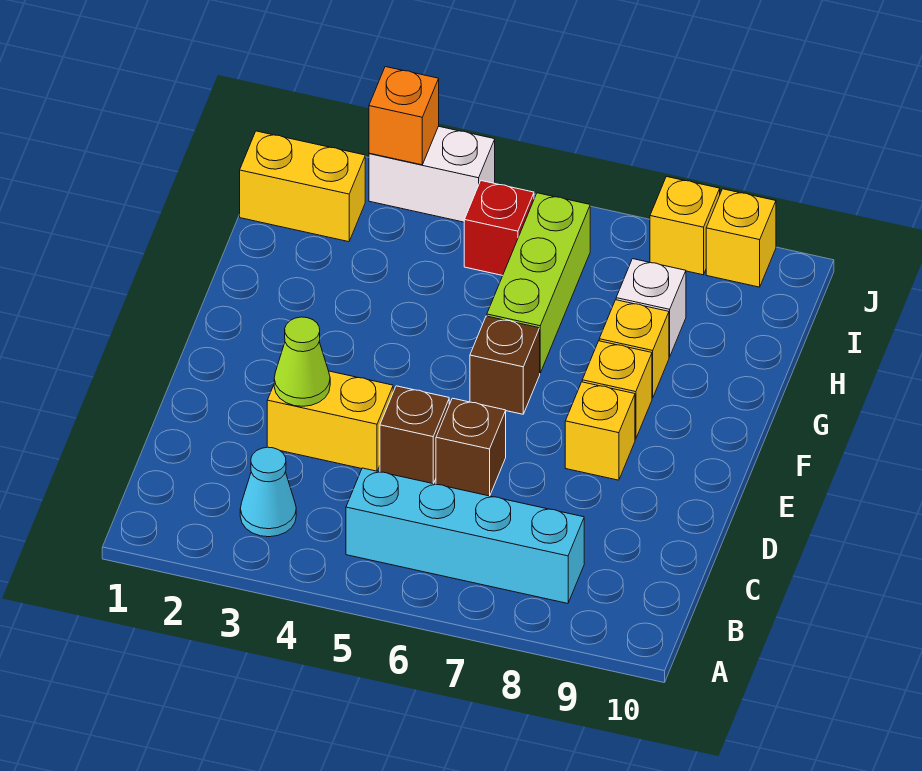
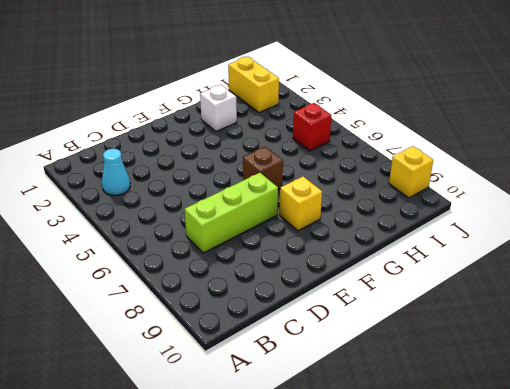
lime brick C7:E7 level 1 -> lime brick G6:I6 level 1
white brick G2 level 1 -> white brick H8 level 1
none -> cyan brick B5:B8 level 1
none -> yellow brick D3:D4 level 1
none -> brown brick D5 level 1

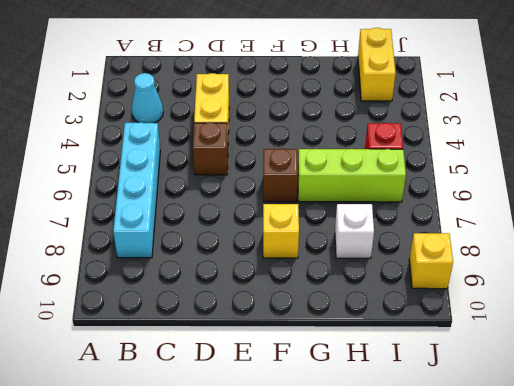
none -> brown brick D6 level 1
none -> yellow brick E8 level 1
none -> yellow brick G8 level 1

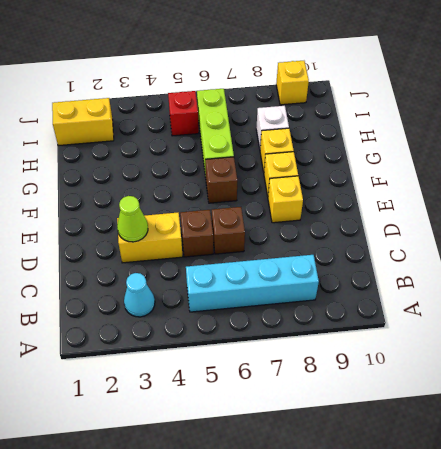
none -> white brick J3:J4 level 1
none -> yellow brick J8 level 1
none -> orange brick J3 level 2

